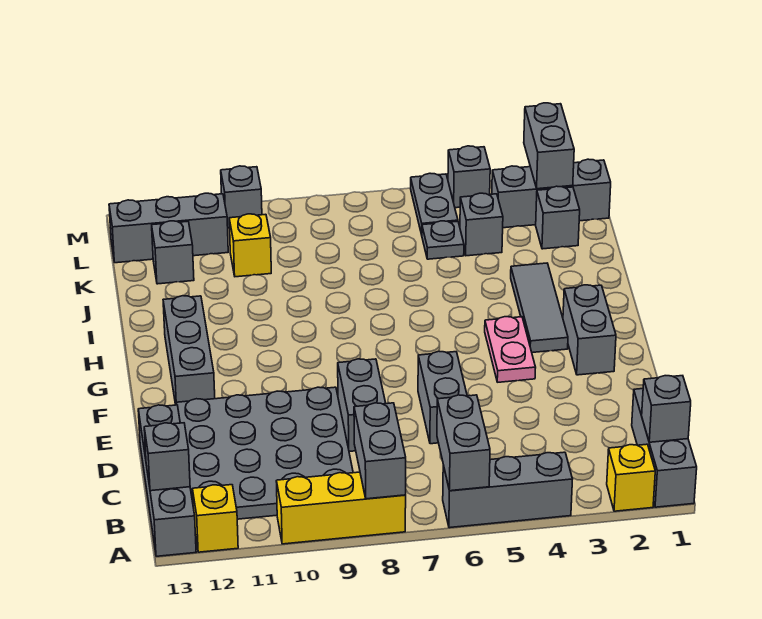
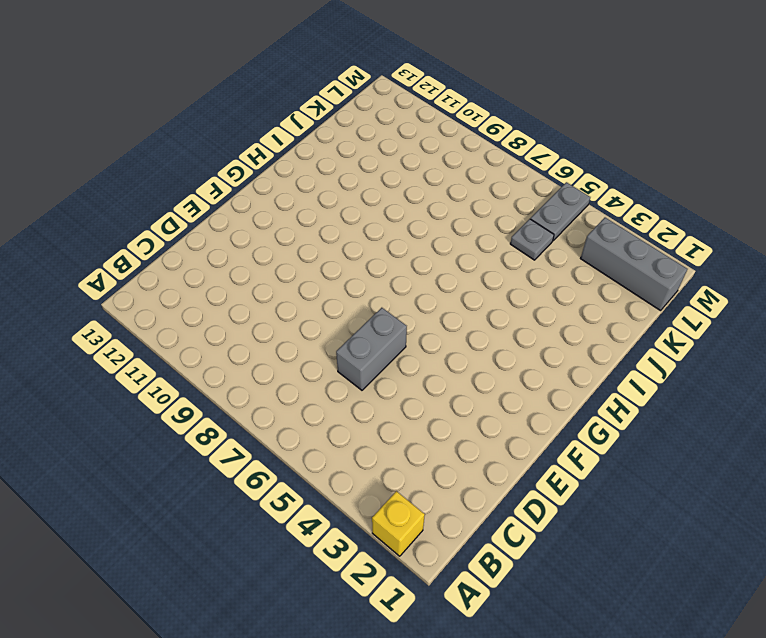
none -> grey brick A1:C1 level 1
none -> grey brick A4:A6 level 1
none -> yellow brick A8:A10 level 1

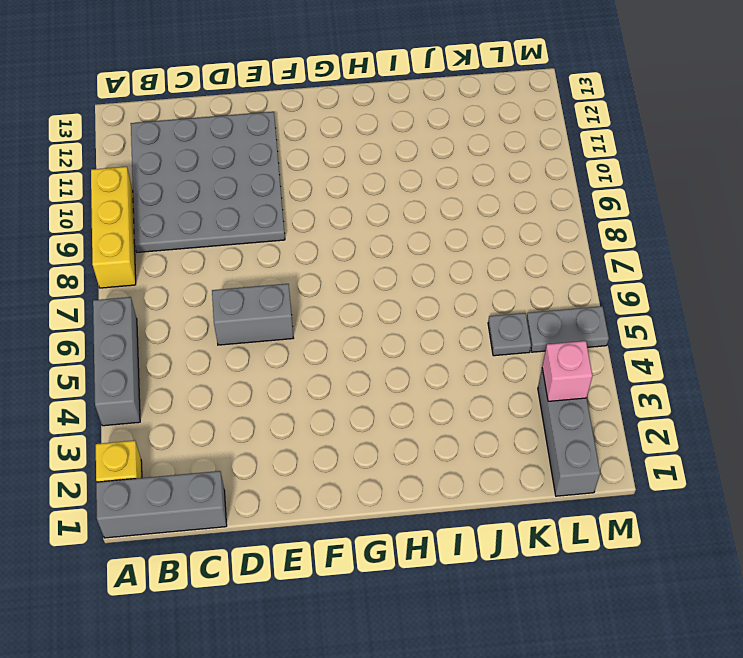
pink brick L3 level 2 -> none
none -> yellow brick A12 level 1
none -> grey brick A13:D13 level 1
none -> grey brick D8:E8 level 1

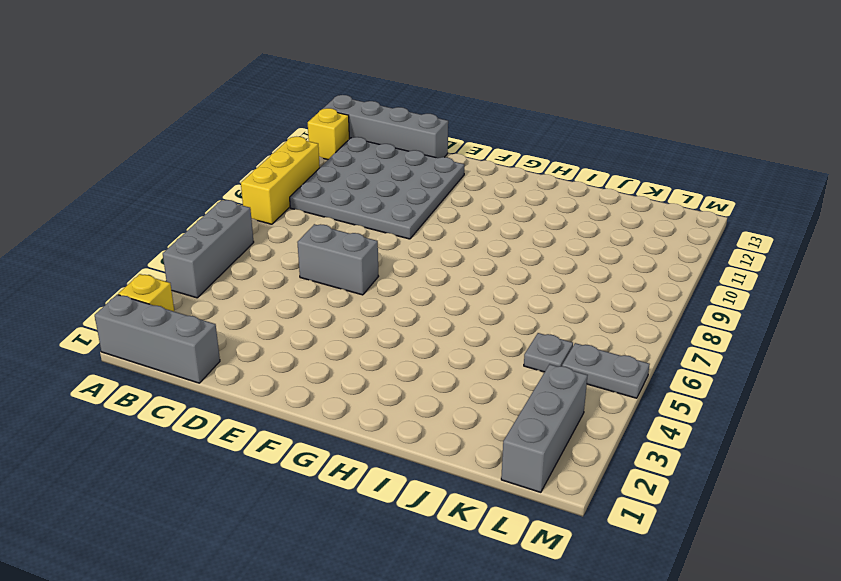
none -> grey brick D8:E8 level 1
none -> grey brick F2:G2 level 1
none -> pink plate F4:G4 level 1

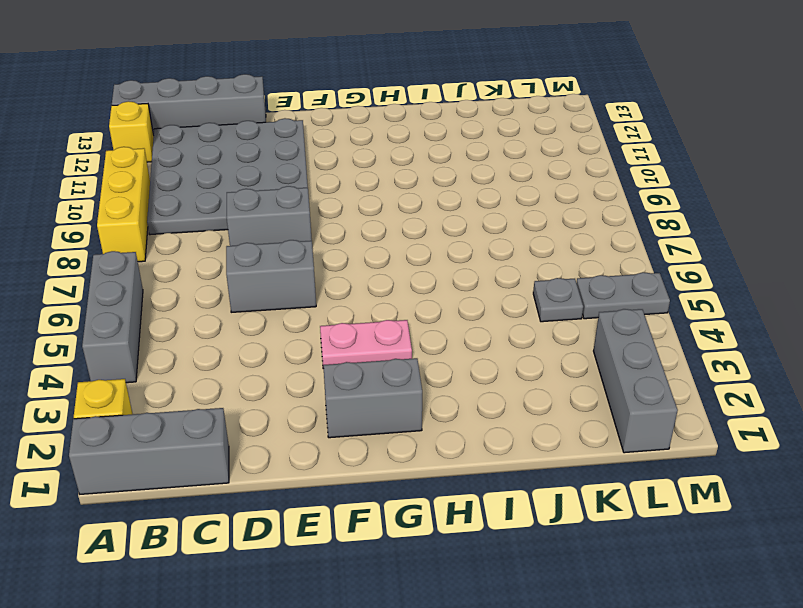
none -> grey brick F12:H12 level 1
none -> grey tile G3:I3 level 1
none -> grey brick K2 level 1

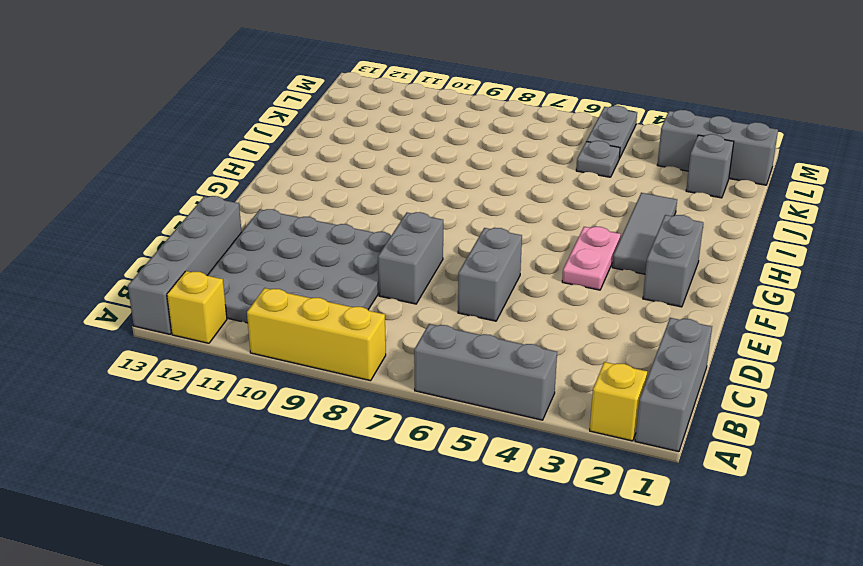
none -> grey brick F12:H12 level 1
none -> grey brick K4 level 1
none -> yellow brick K10 level 1

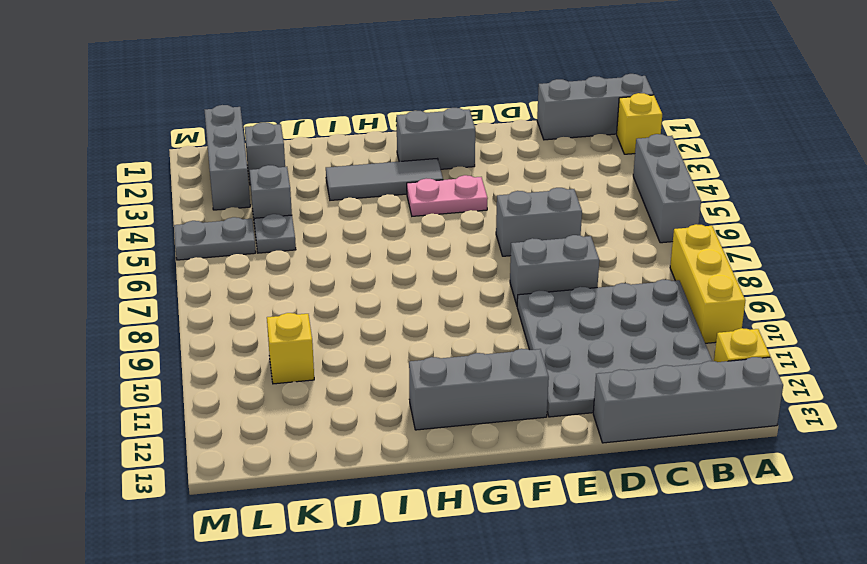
none -> grey brick K12 level 1
none -> grey brick L11:L13 level 1
none -> grey brick M4 level 1

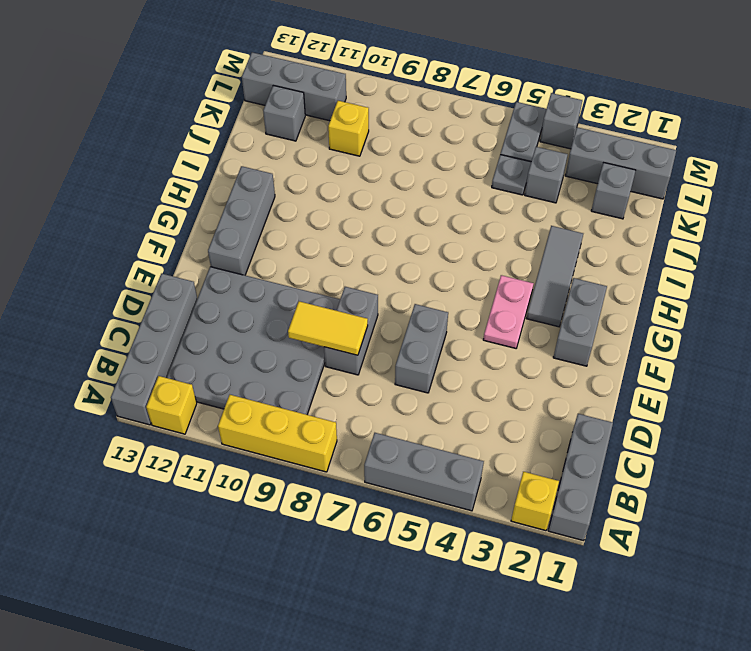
yellow tile D8:D9 level 2 -> none
none -> grey brick M10 level 1
none -> grey brick A6:B6 level 2
none -> grey brick A8:B8 level 2

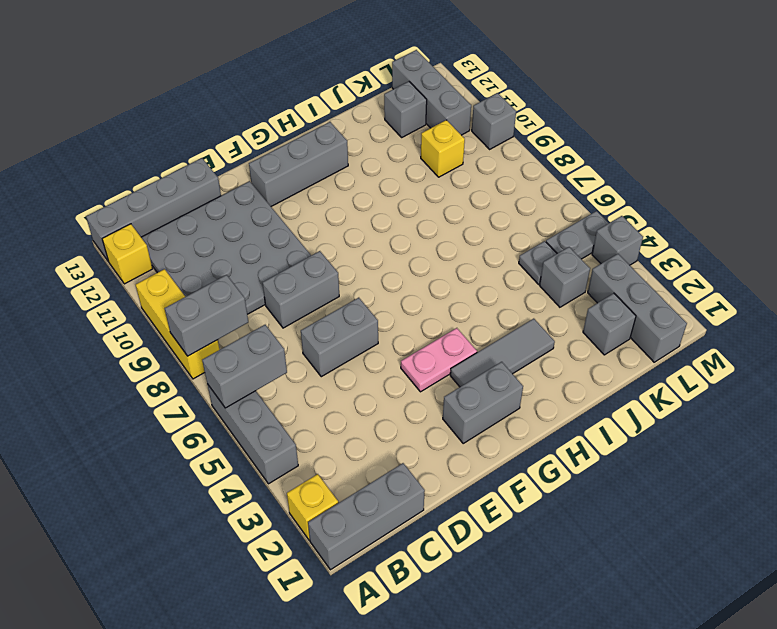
none -> grey brick B1 level 2
none -> grey brick B13 level 2
none -> grey brick L2:M2 level 2

